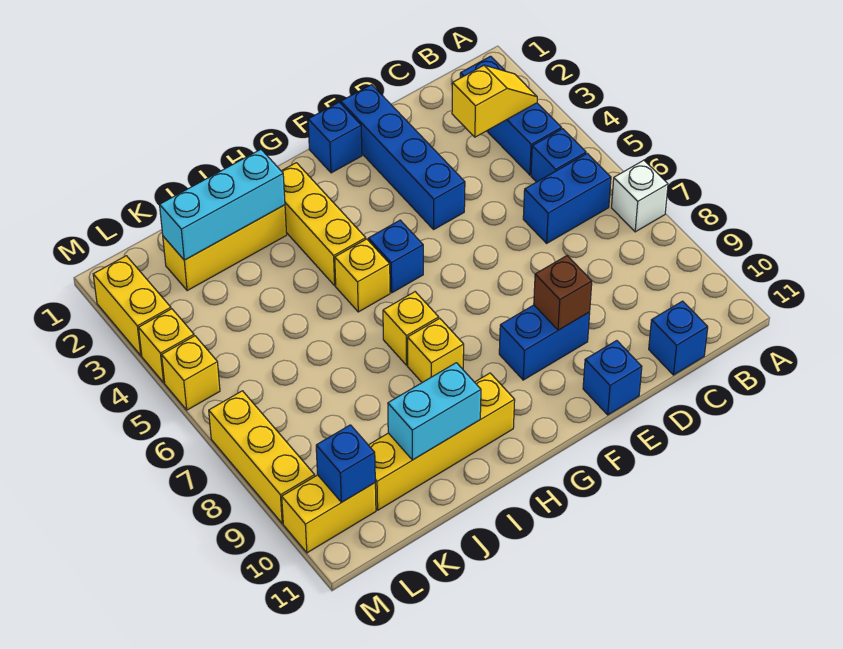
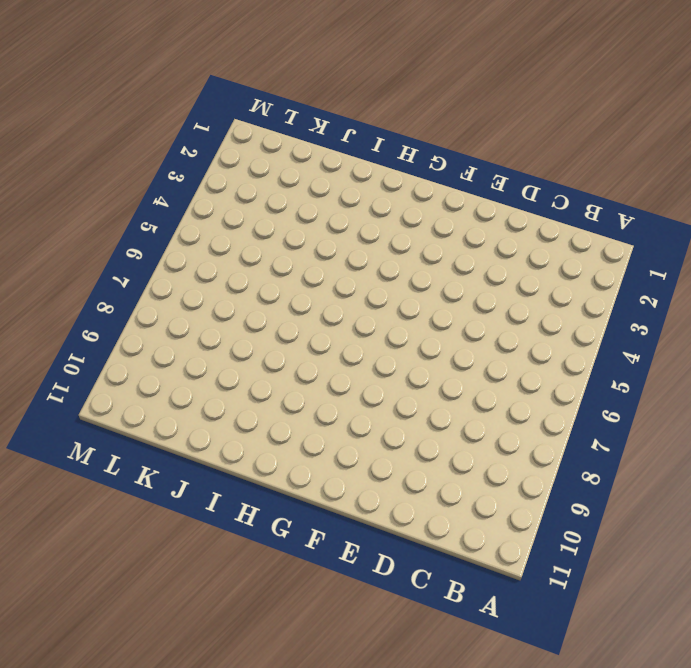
none -> white brick A7 level 1
none -> blue brick B2:B4 level 1
none -> blue brick B5 level 1

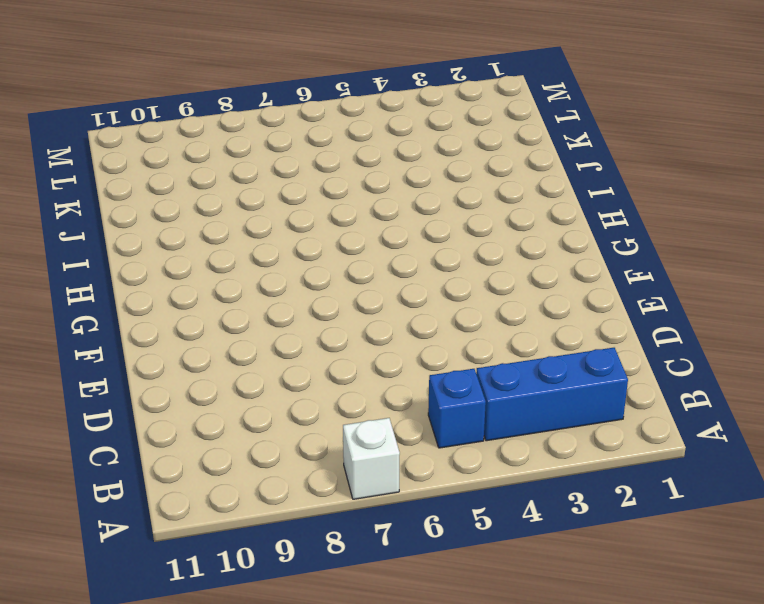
none -> blue brick B6:C6 level 1
none -> blue brick C11 level 1
none -> blue brick E1:E4 level 1

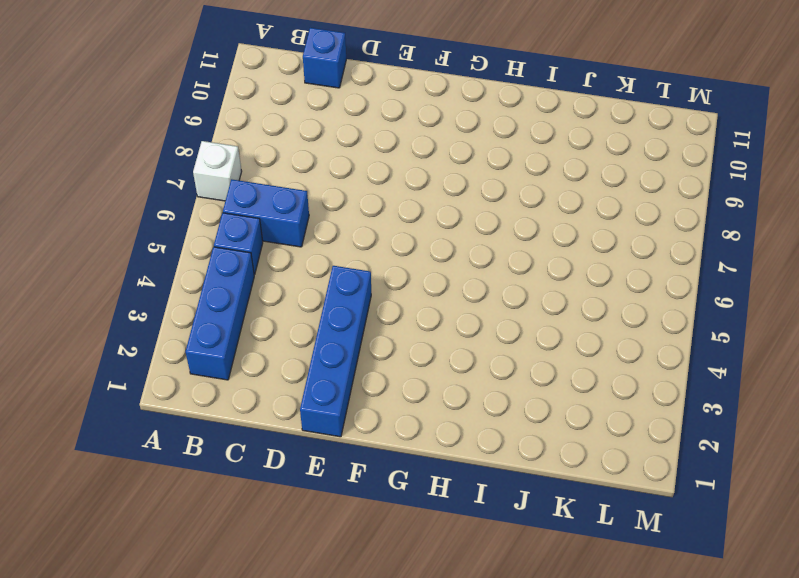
none -> blue brick E9:F9 level 1
none -> blue brick E11 level 1
none -> blue brick F1 level 1

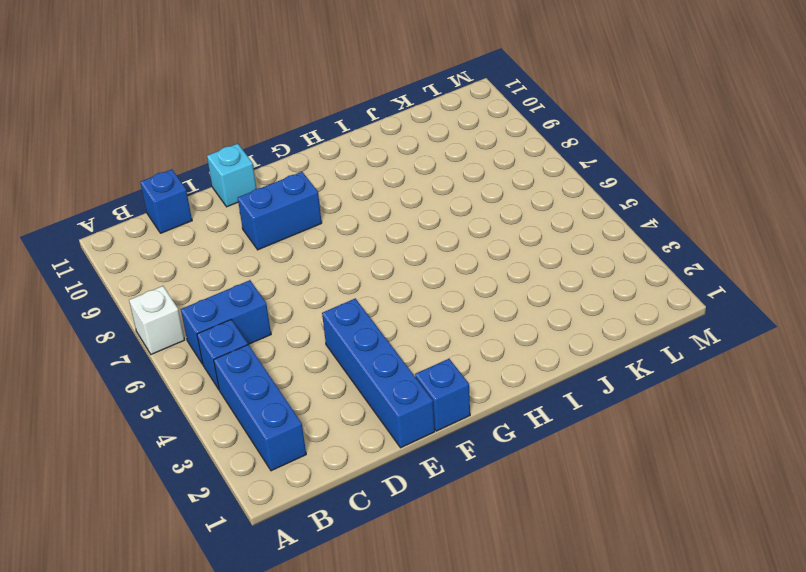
cyan brick E11 level 1 -> blue brick E11 level 1
none -> blue brick G5 level 1
none -> yellow brick H2:H4 level 1
none -> yellow brick H5 level 1

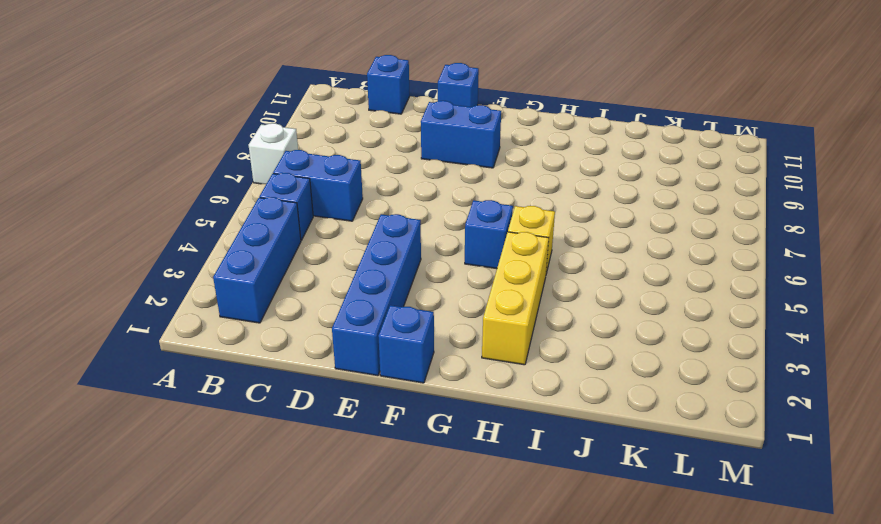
none -> yellow brick H7 level 1
none -> yellow brick H8 level 1
none -> yellow brick H10:K10 level 1

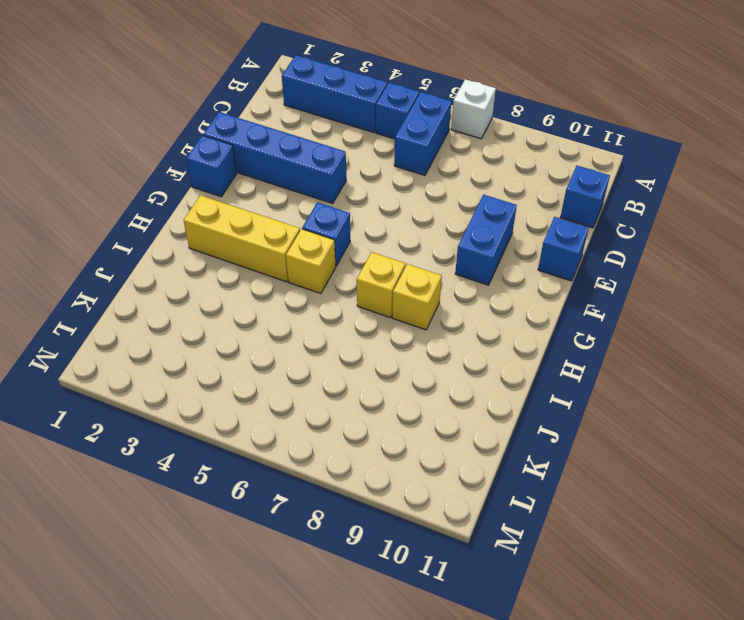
none -> yellow brick H10:K10 level 1
none -> yellow brick I2:K2 level 1
none -> yellow brick L10:M10 level 1

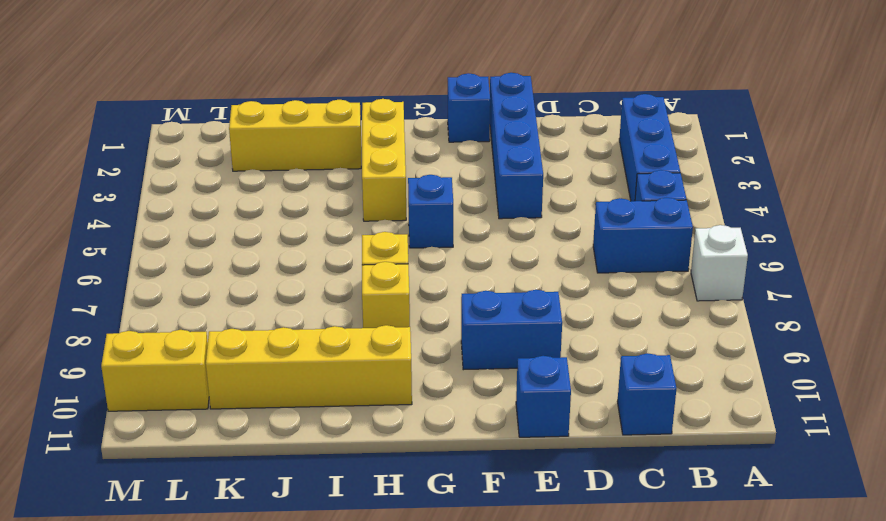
none -> yellow brick H5 level 1
none -> yellow brick M2:M3 level 1
none -> yellow brick M4 level 1

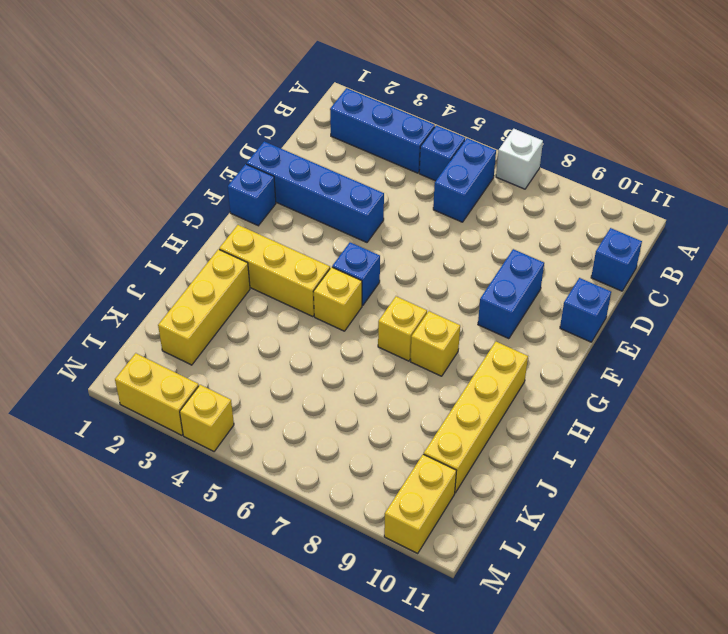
none -> yellow brick M5 level 1
none -> yellow brick M7:M9 level 1
none -> yellow slope B3:C3 level 2 top C

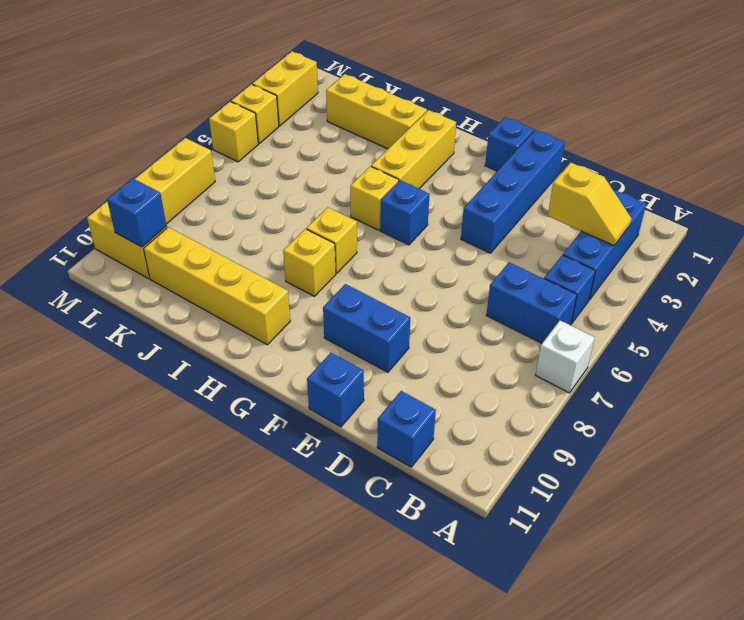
none -> brown brick E9 level 2
none -> cyan brick I2:K2 level 2
none -> cyan brick I10:J10 level 2

